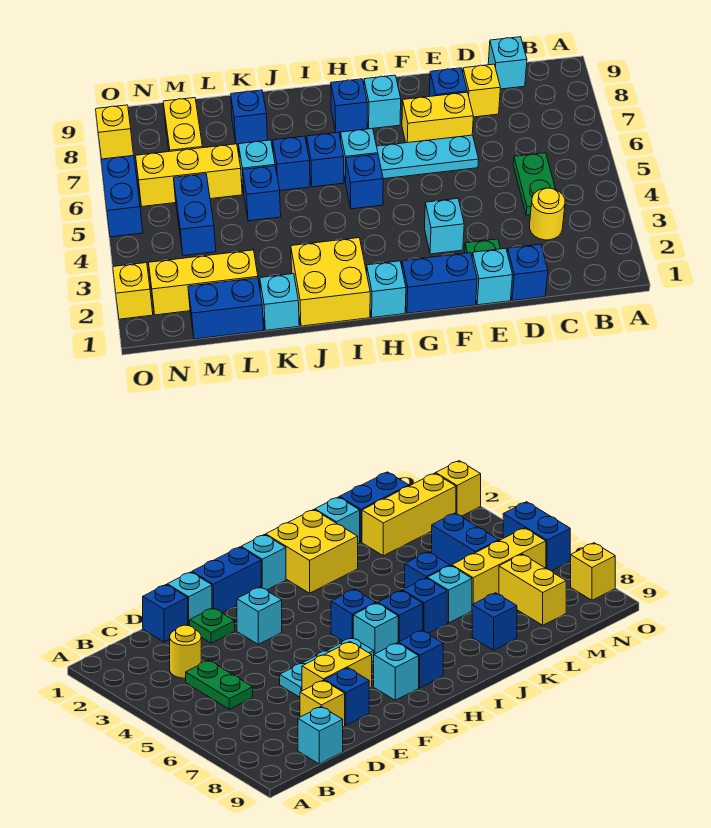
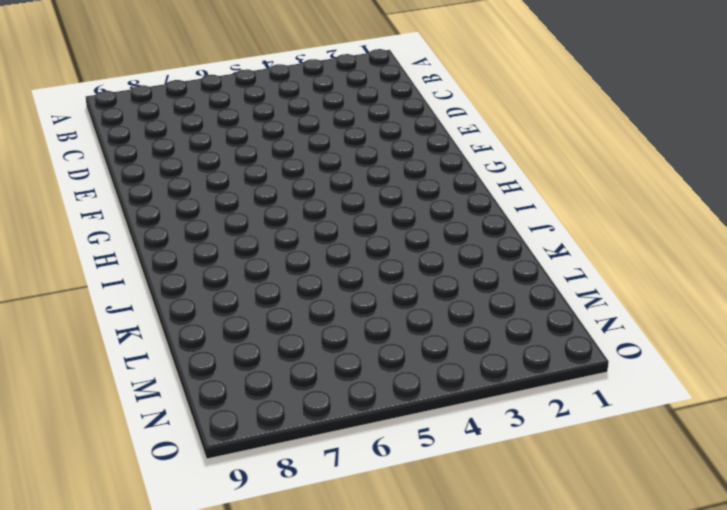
none -> yellow round brick C3 level 1
none -> green plate C4:C5 level 1
none -> cyan brick C9 level 1
none -> blue brick D1 level 1

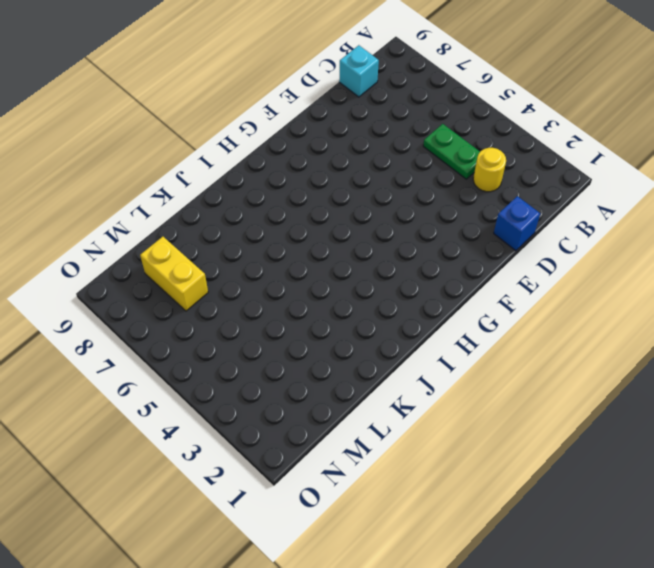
none -> yellow brick D8 level 1
none -> cyan brick E1 level 1
none -> green plate E2 level 1
none -> cyan plate E6:G6 level 1

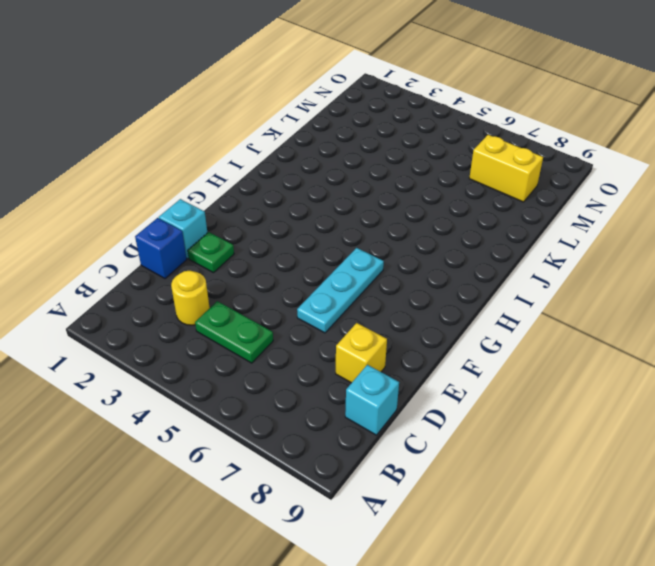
none -> yellow brick E7:F7 level 1
none -> blue brick E8 level 1
none -> blue brick F1:G1 level 1
none -> cyan brick F3 level 1

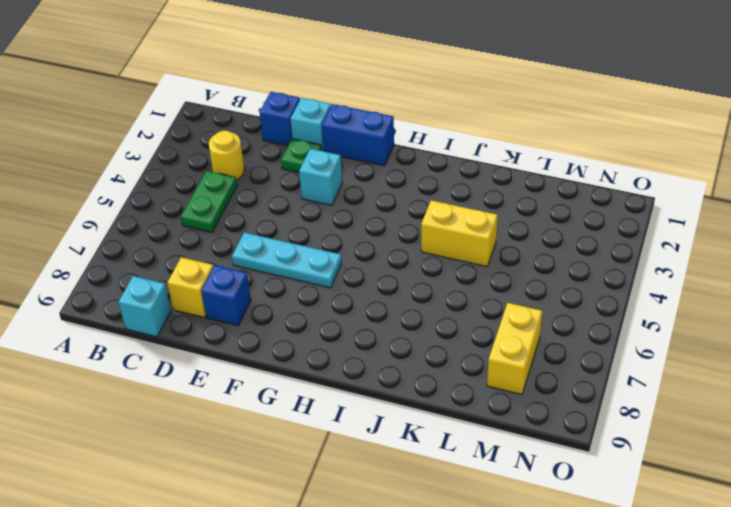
yellow brick J4:K4 level 1 -> yellow brick E7:F7 level 1
none -> cyan brick G8 level 1
none -> cyan brick H1 level 1
none -> blue brick H5 level 1
none -> cyan brick H6 level 1

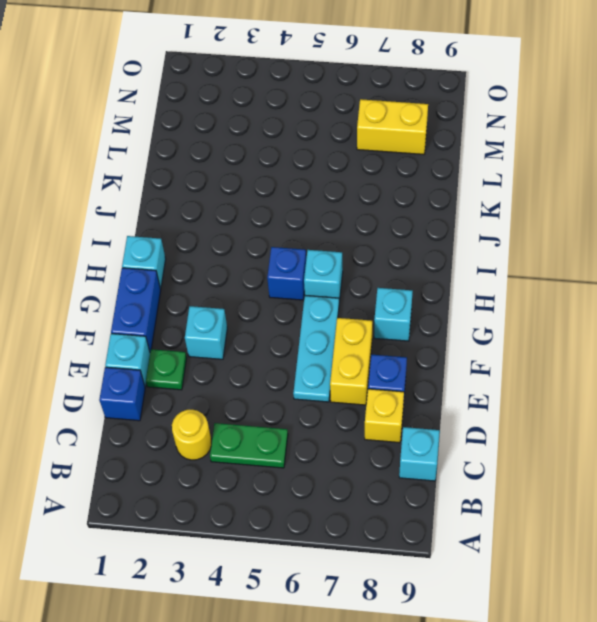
none -> blue brick H8 level 1
none -> yellow brick I1:J2 level 1
none -> blue brick I6 level 1
none -> blue brick J6 level 1

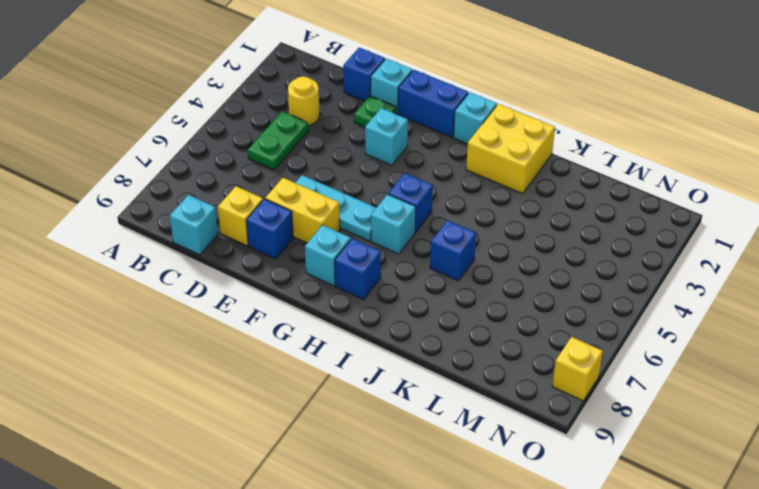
none -> blue brick I6 level 1
none -> cyan brick K1 level 1
none -> blue brick K5 level 1
none -> cyan brick K6 level 1

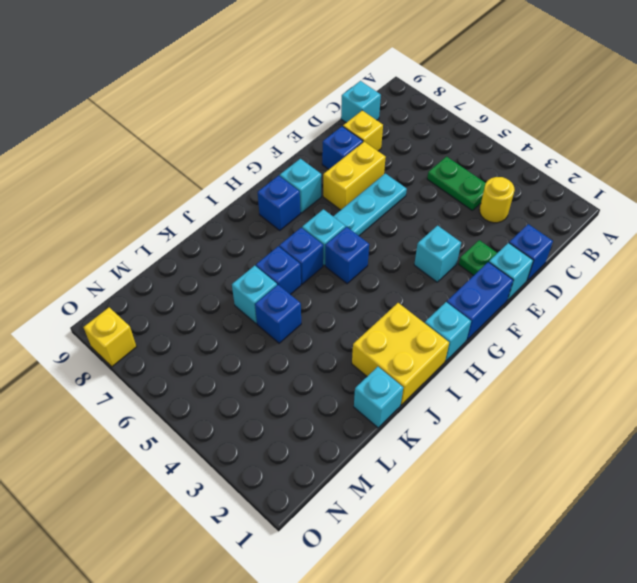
none -> blue brick K8 level 1
none -> blue brick L1:M1 level 1
none -> yellow brick L2:N2 level 1
none -> yellow brick L6:N6 level 1

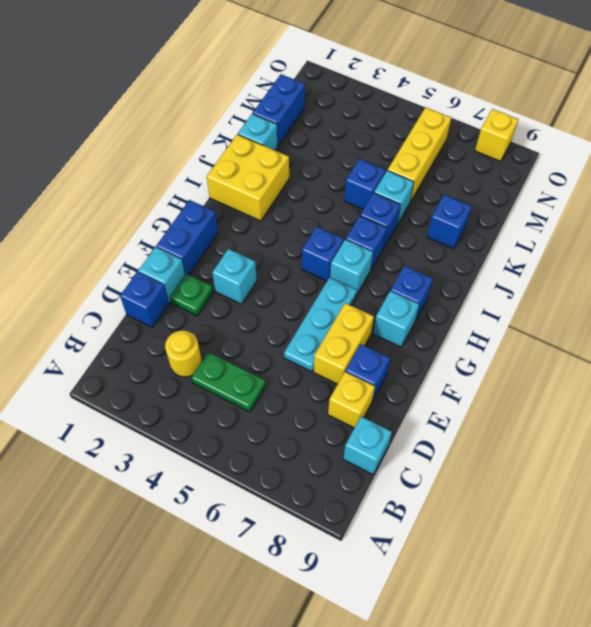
none -> cyan brick H1 level 1
none -> yellow brick L2:N2 level 1
none -> blue brick M4:M5 level 1
none -> yellow brick M7:M8 level 1

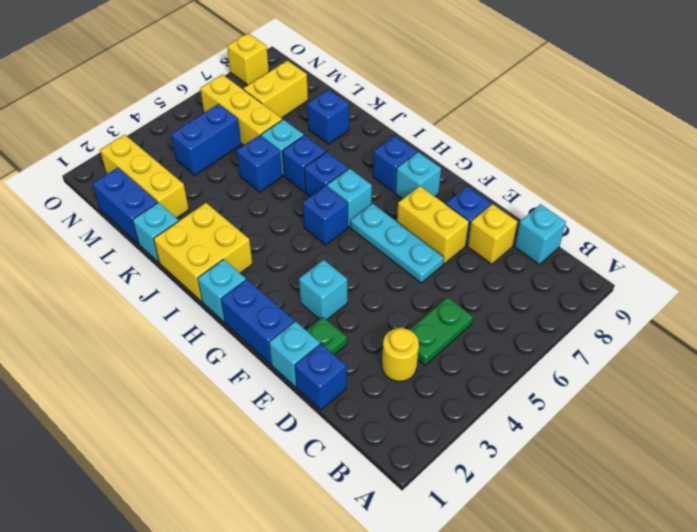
none -> yellow brick O2 level 1
none -> blue brick O5:O6 level 1

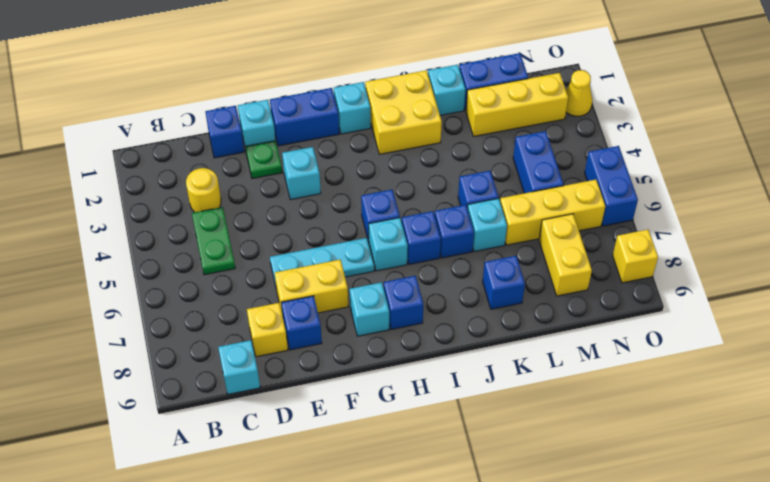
yellow cone O2 level 1 -> yellow brick O2 level 1

